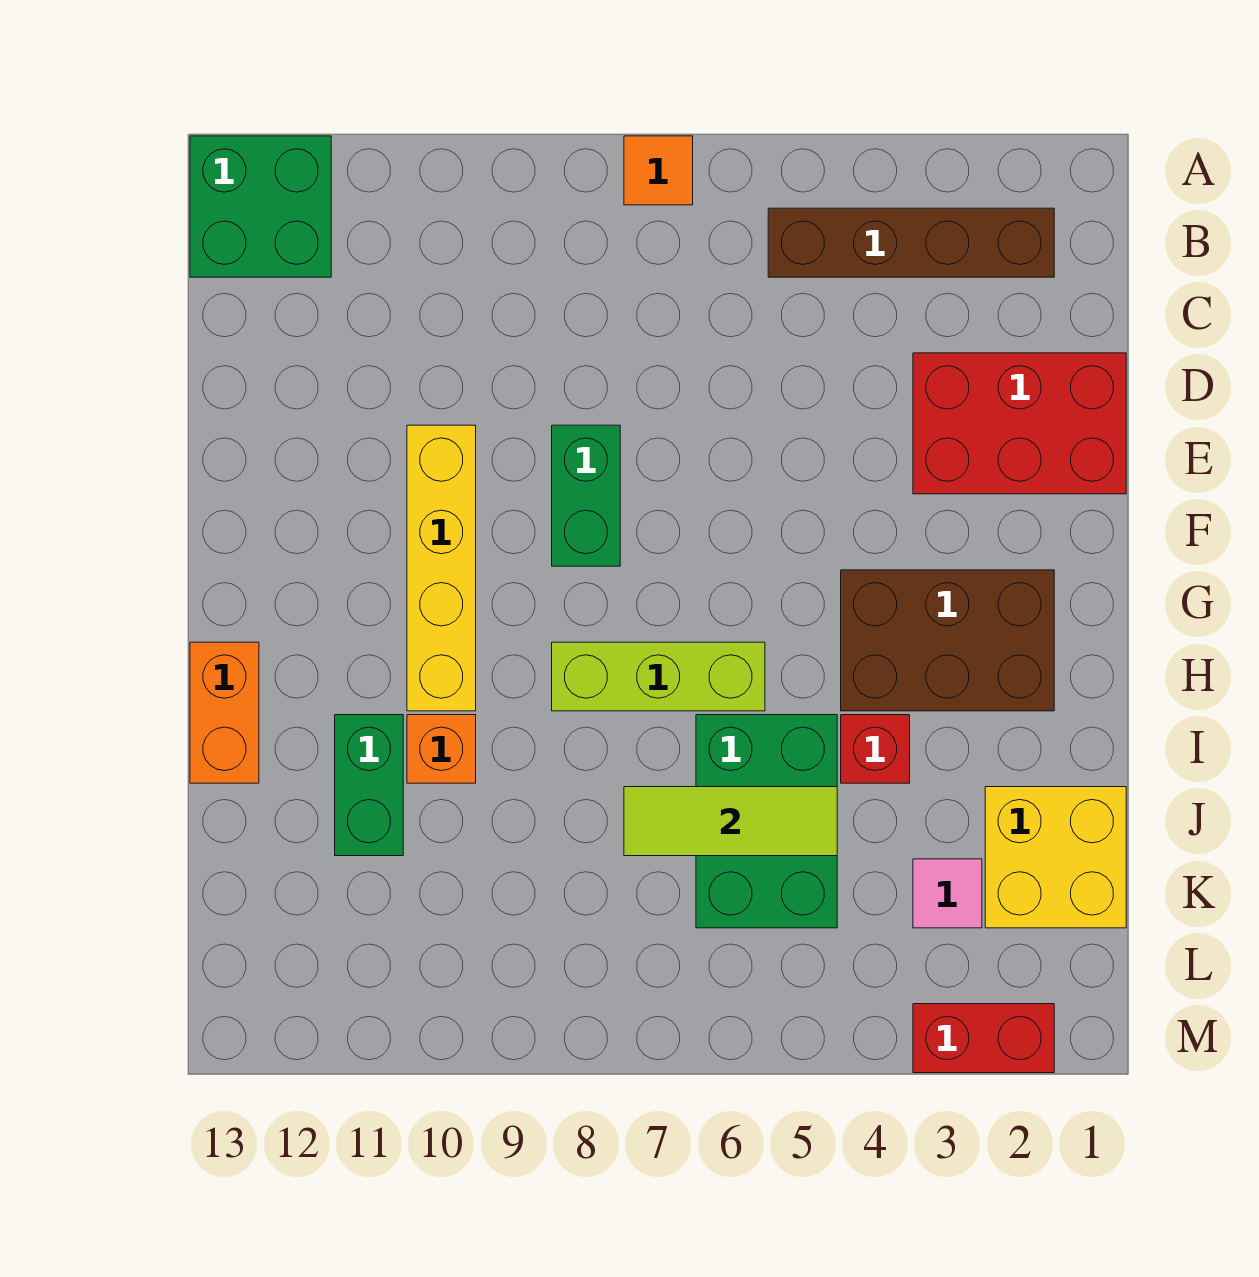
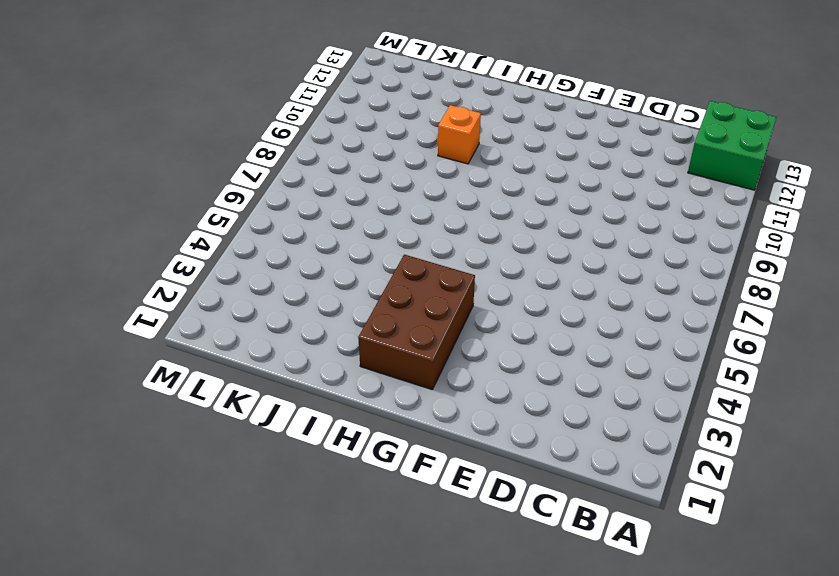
none -> orange tile A7 level 1
none -> brown brick B2:B5 level 1
none -> red brick D1:E3 level 1

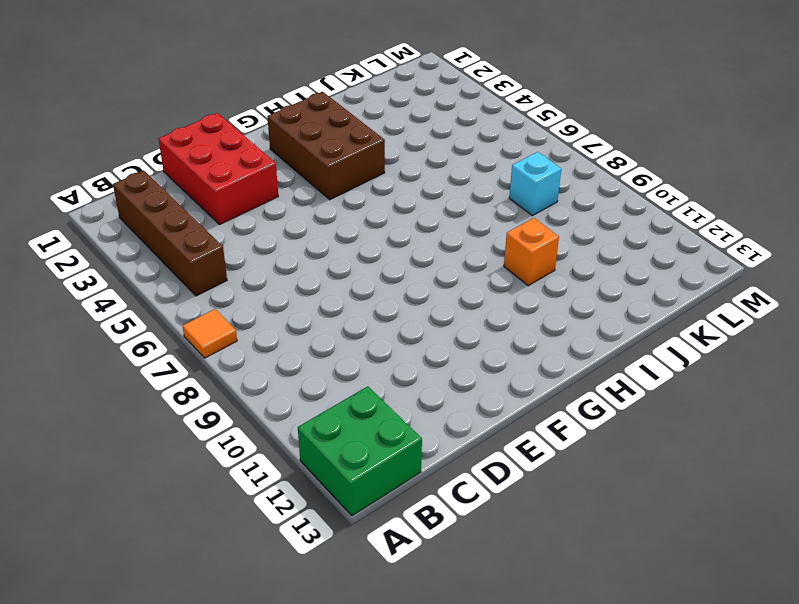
cyan brick K8 level 1 -> none
none -> green brick E8:F8 level 1
none -> yellow brick E10:H10 level 1
none -> lime brick H6:H8 level 1

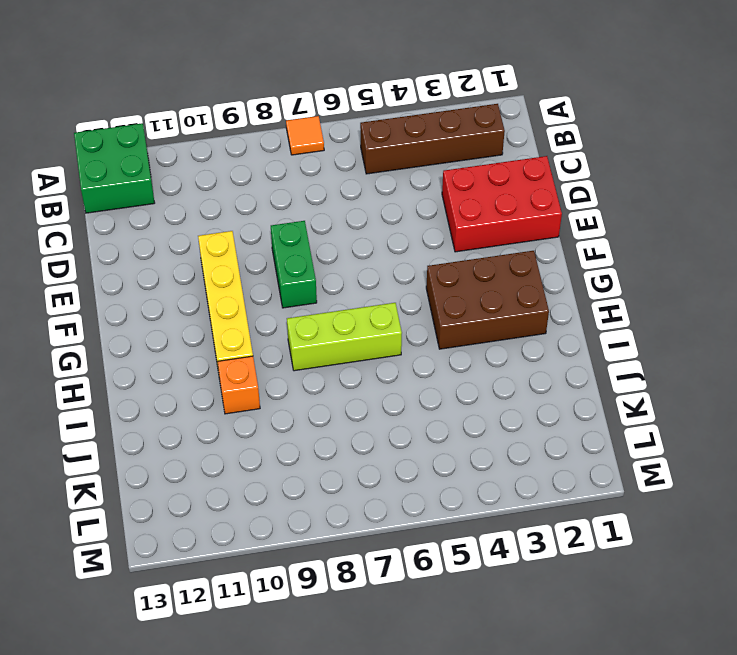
none -> orange brick H13:I13 level 1
none -> red brick I4 level 1
none -> green brick I5:K6 level 1

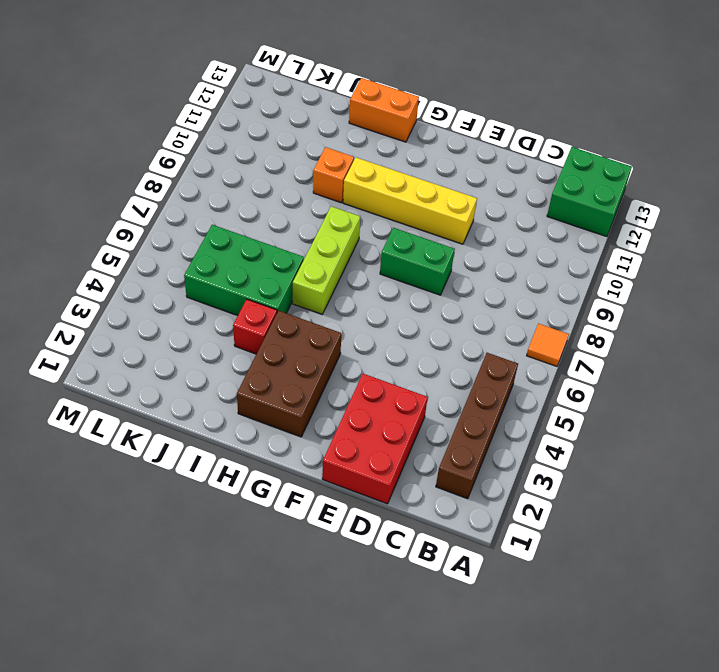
none -> green brick I11:J11 level 1
none -> yellow brick J1:K2 level 1
none -> pink tile K3 level 1

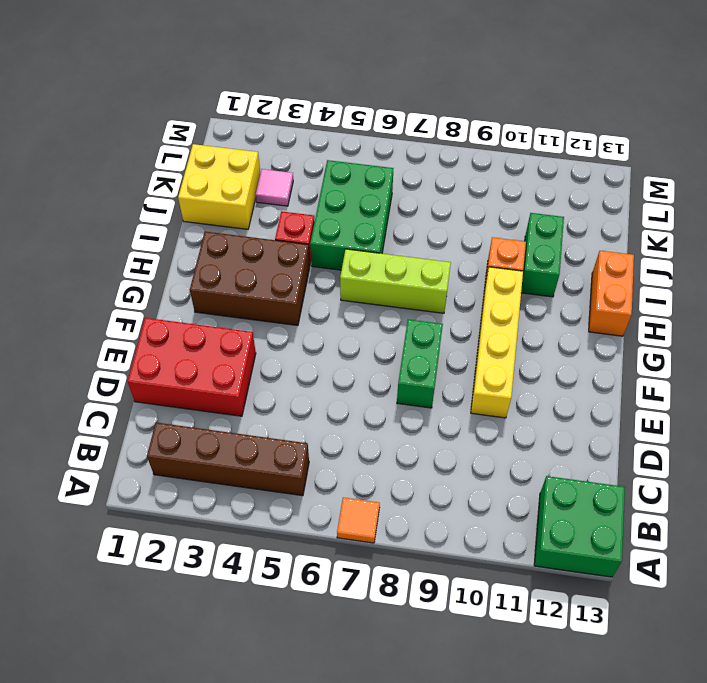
none -> red brick M2:M3 level 1
none -> lime tile J5:J7 level 2

